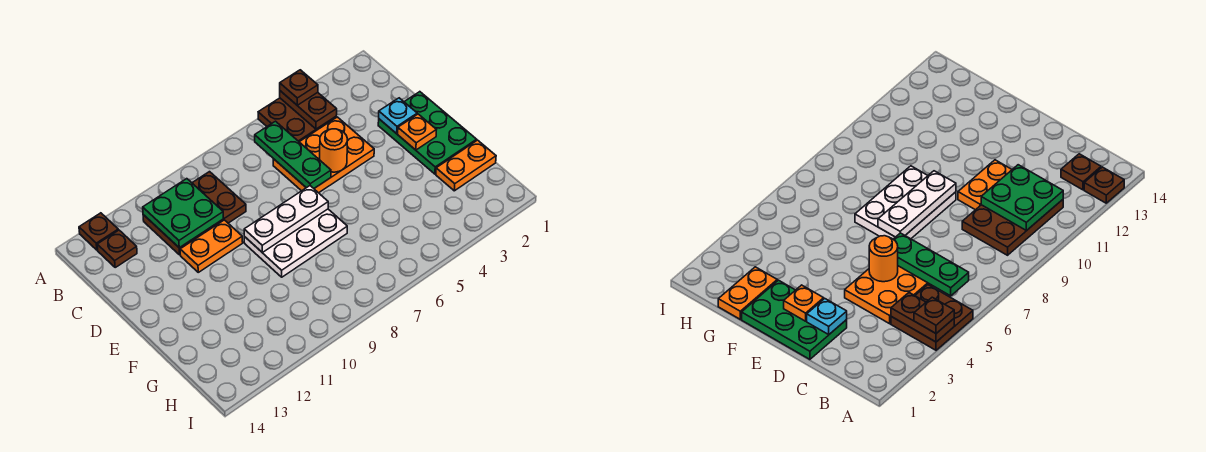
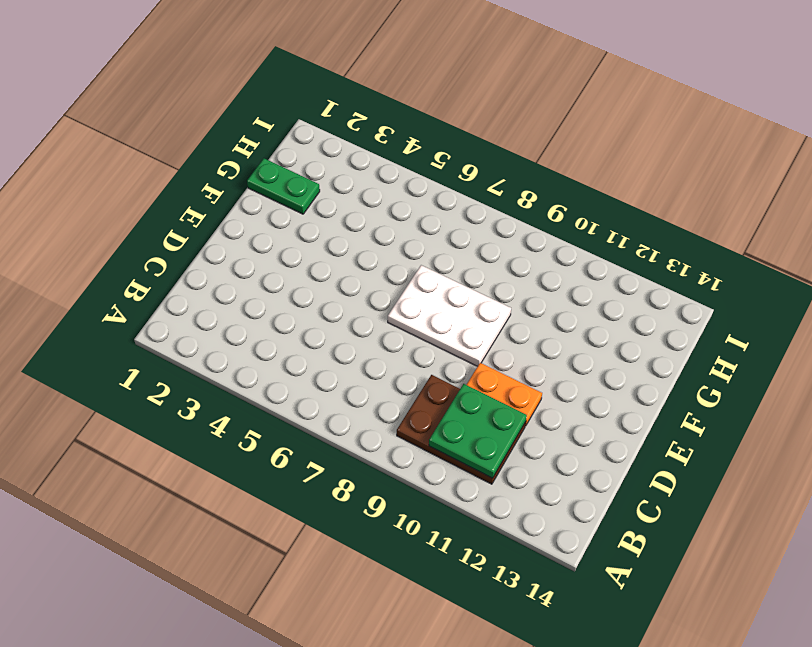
green plate G1:G2 level 1 -> orange plate G1:G2 level 1
none -> brown plate A4:B5 level 1
none -> brown plate A13 level 1
none -> brown plate B13 level 1

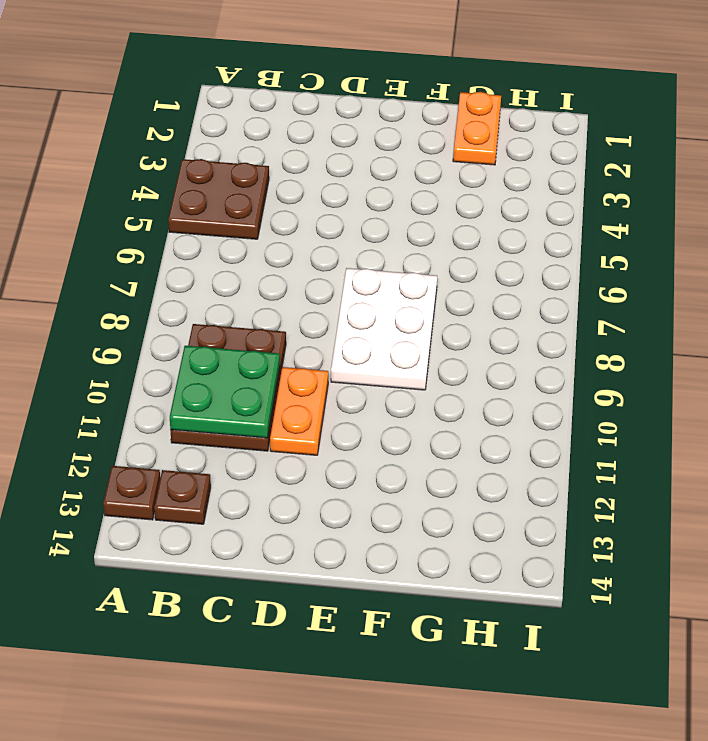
none -> orange plate C4:D6 level 1
none -> green plate D1:F2 level 1
none -> brown plate A4:B4 level 2

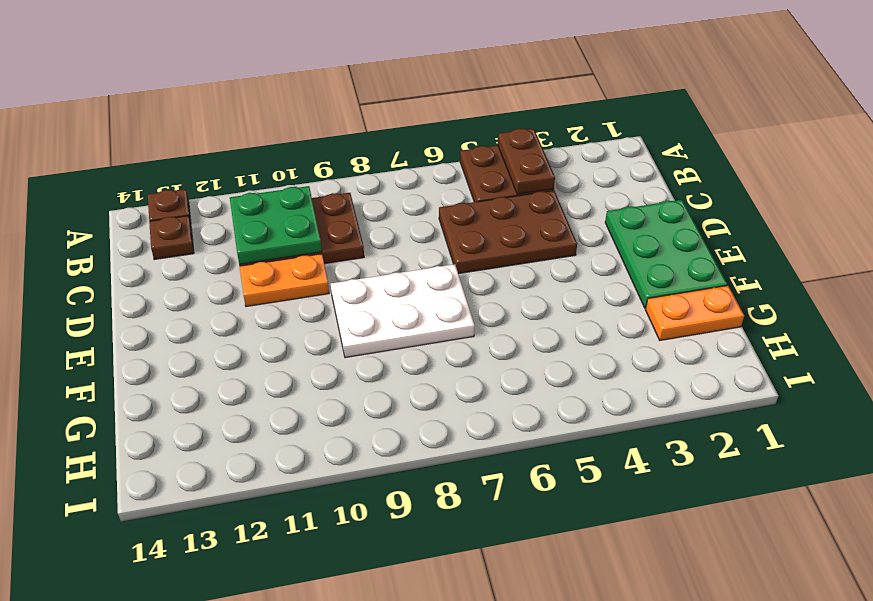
brown plate C4:D6 level 1 -> orange plate C4:D6 level 1
none -> green plate B6:D6 level 2
none -> cyan plate D2 level 2
none -> orange round brick D5 level 2

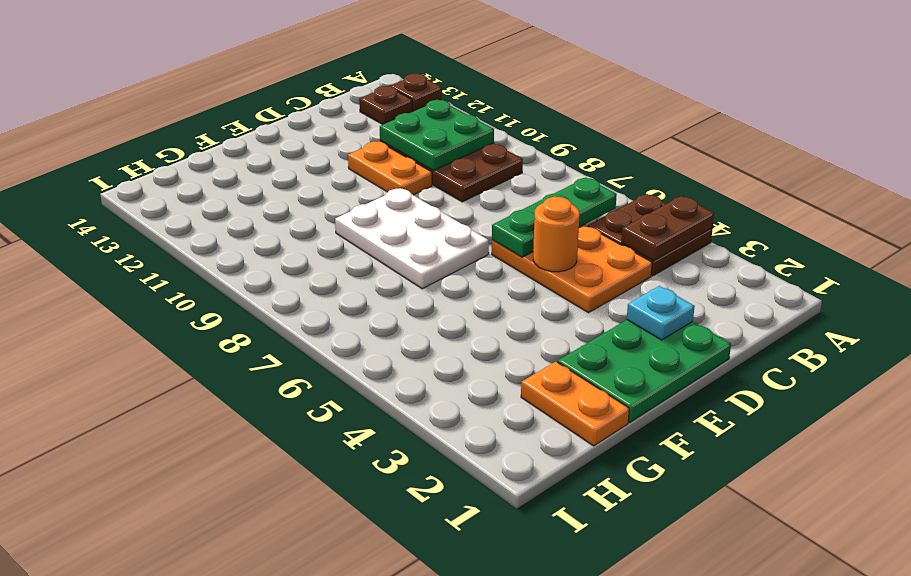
none -> orange plate E2 level 2
none -> white plate E7:E9 level 2
none -> brown plate A4 level 3

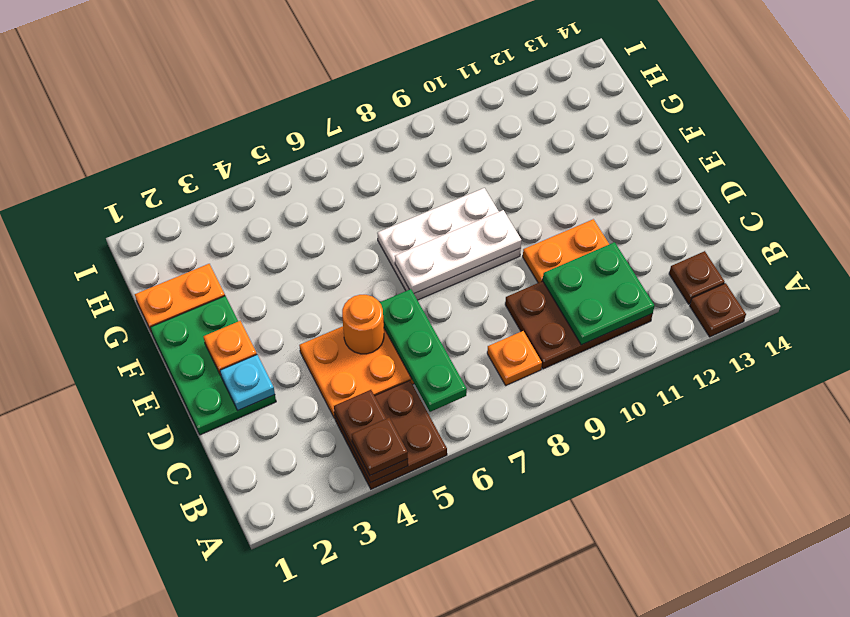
orange plate B8 level 1 -> none

